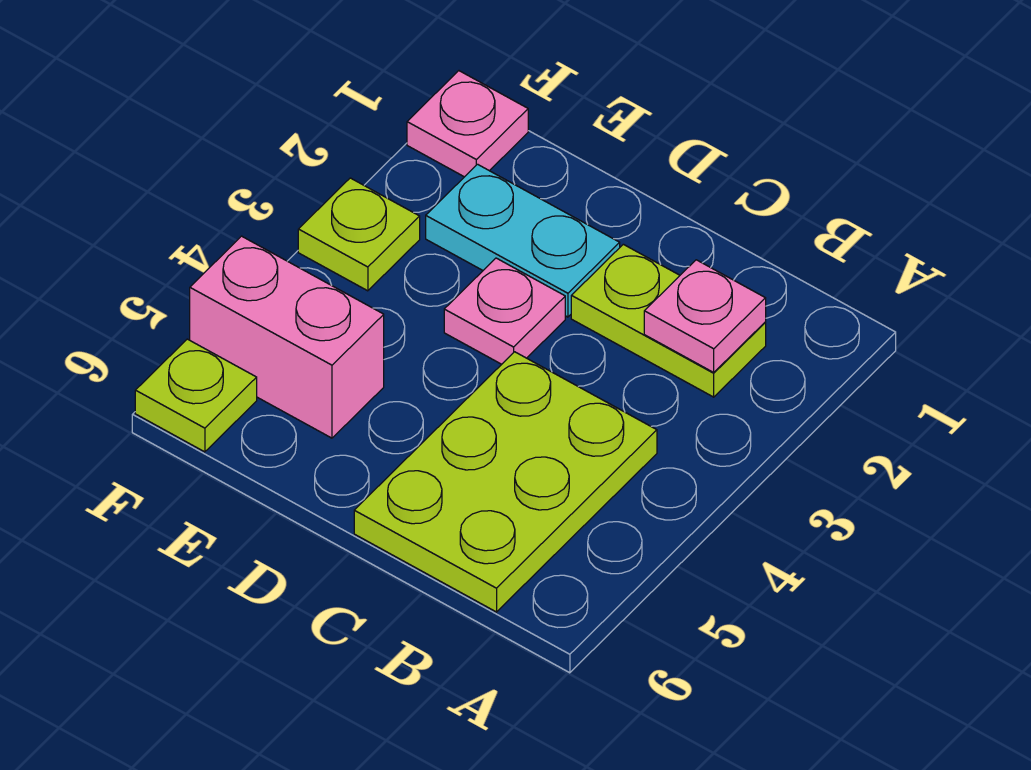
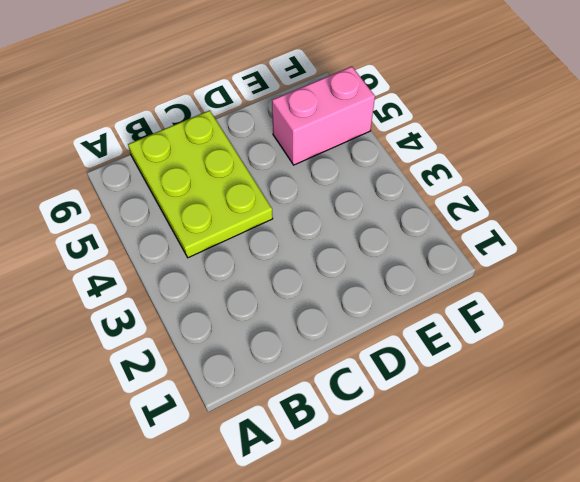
none -> lime plate B2:C2 level 1
none -> cyan plate D2:E2 level 1

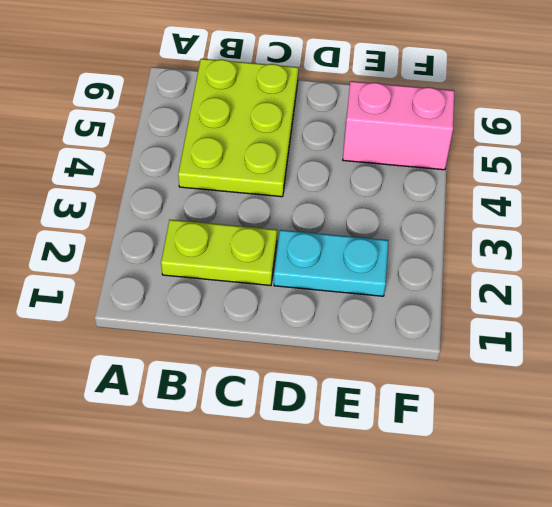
none -> pink plate D3 level 1
none -> pink plate F1 level 1

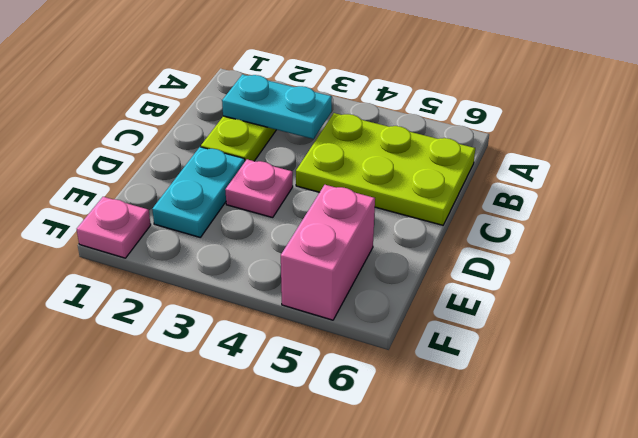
cyan plate B2:B3 level 2 -> pink plate B2 level 2
none -> lime plate F3 level 1
none -> lime plate F6 level 1

